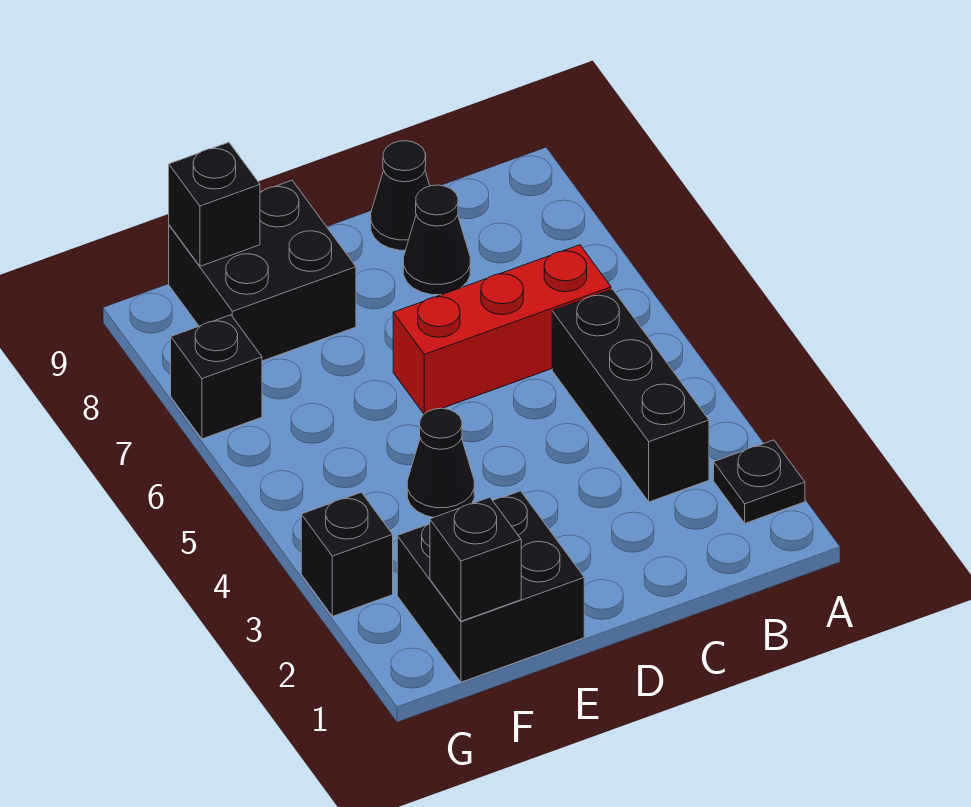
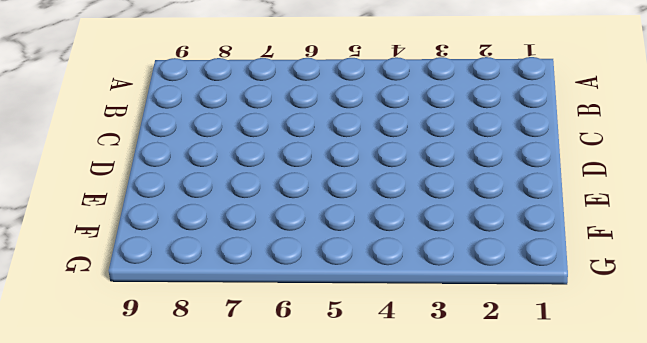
none -> black plate A2 level 1
none -> black brick B3:B5 level 1
none -> red brick B6:D6 level 1

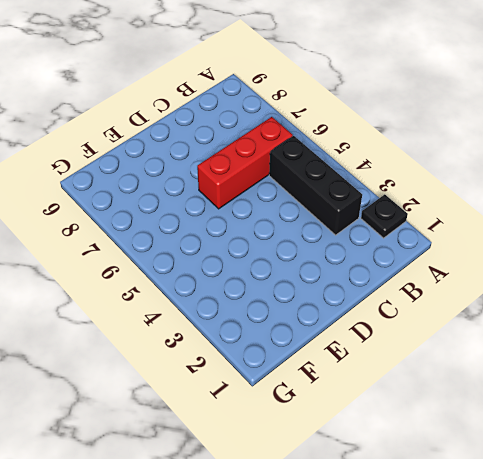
none -> black cone C8 level 1
none -> black cone C9 level 1
none -> black brick E1:F2 level 1

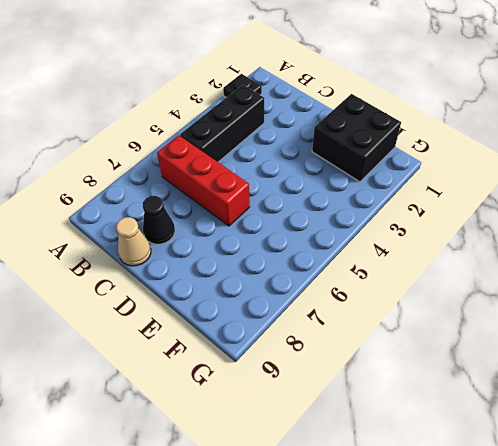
tan cone C9 level 1 -> black cone C9 level 1
none -> black cone E4 level 1
none -> black brick E8:F9 level 1
none -> black brick G3 level 1

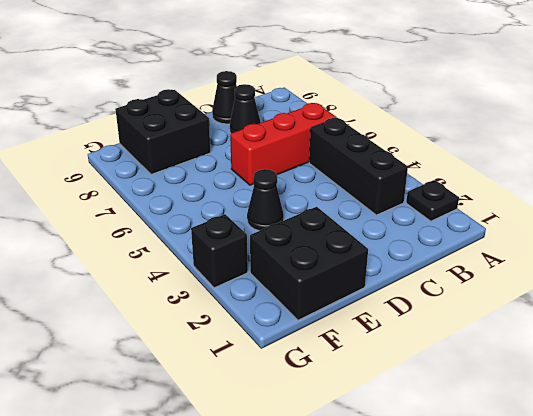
none -> black brick G7 level 1
none -> black brick F1 level 2
none -> black brick F9 level 2

